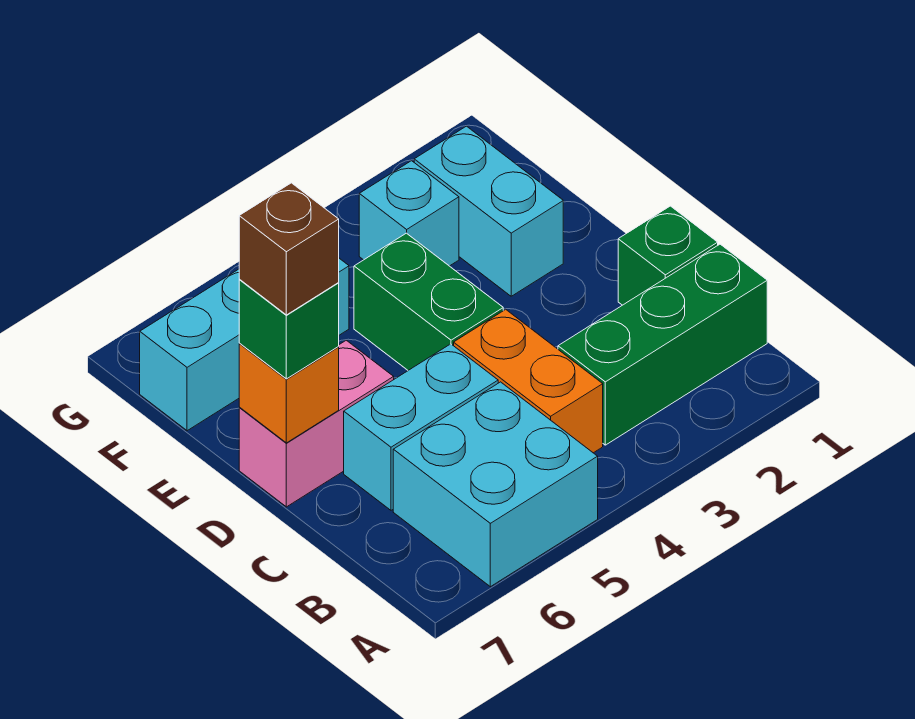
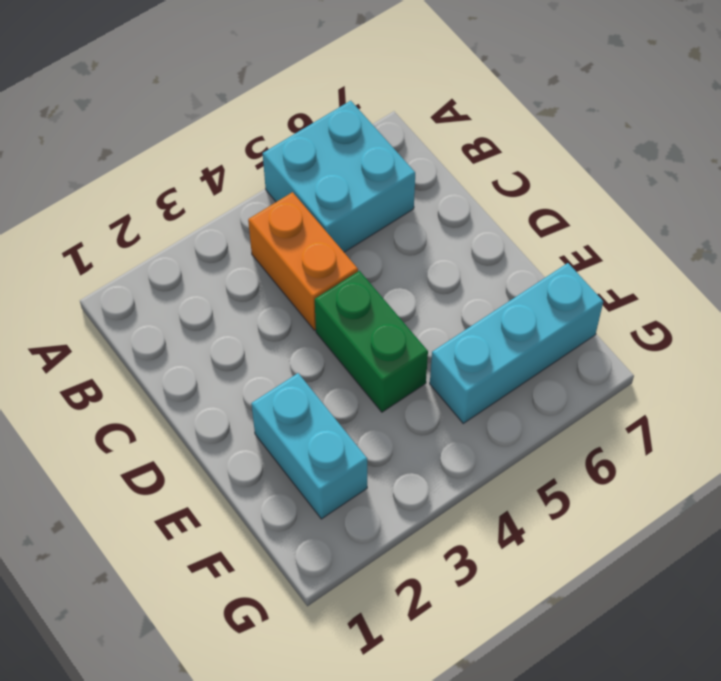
none -> green brick B1:B3 level 1
none -> green brick C1 level 1
none -> cyan brick C5:C6 level 1

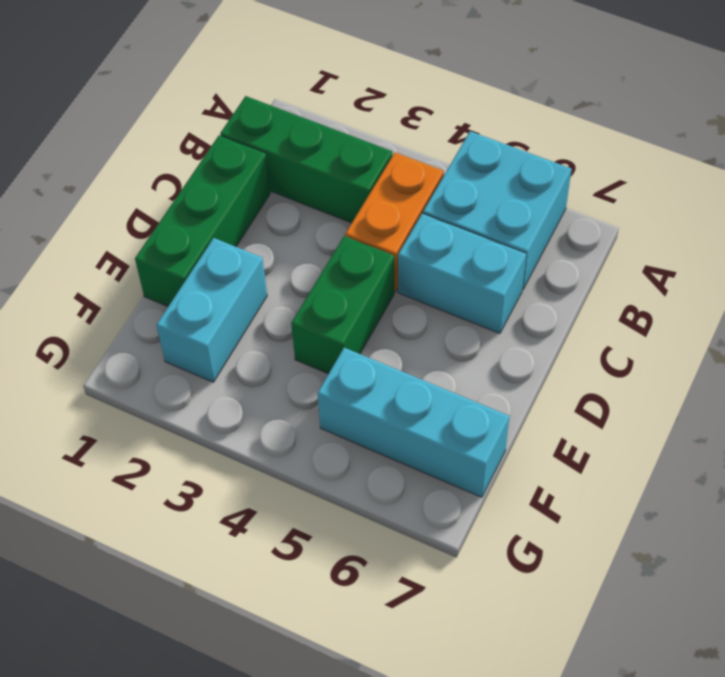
green brick C1:E1 level 1 -> green brick C1 level 1
none -> pink brick D6:D7 level 1
none -> cyan brick F3 level 1
none -> orange brick D7 level 2

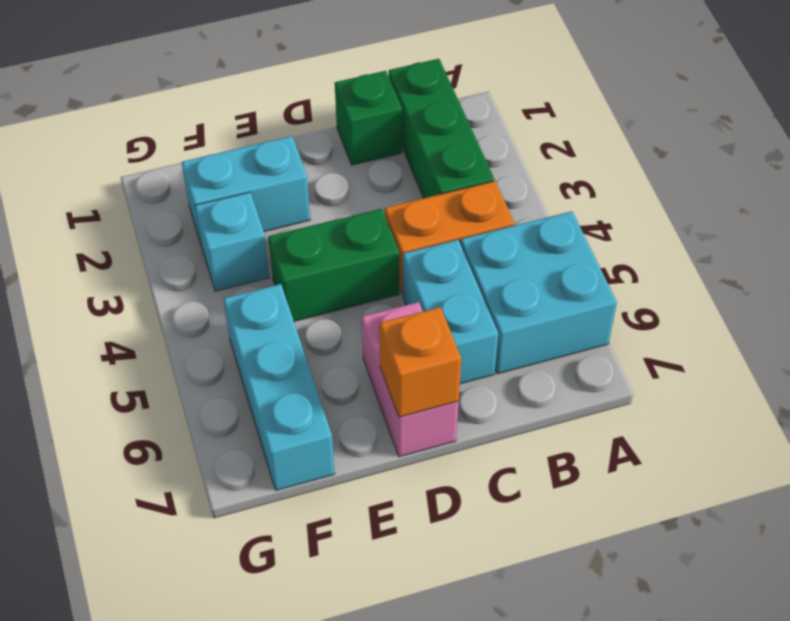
none -> green brick D7 level 3
none -> brown brick D7 level 4

